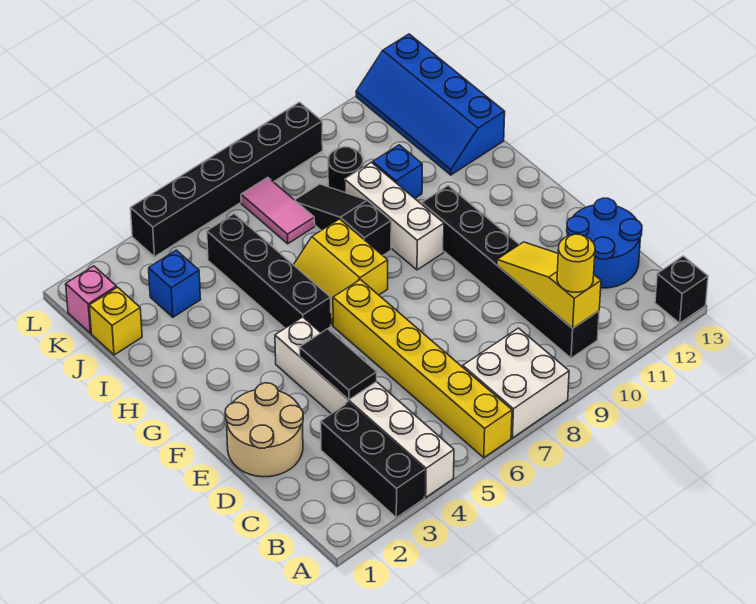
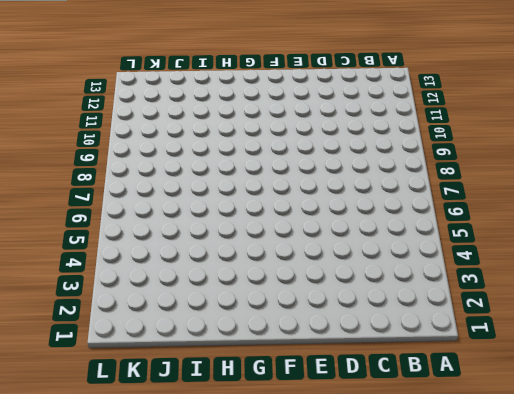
none -> black brick A3:C3 level 1
none -> white brick A4:F4 level 1
none -> yellow brick A6:F6 level 1

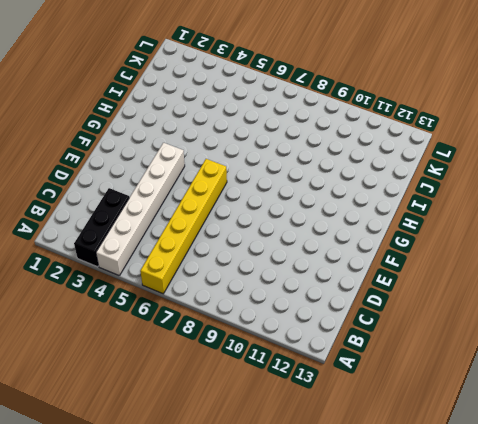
none -> white brick A7:B8 level 1
none -> black brick A13 level 1
none -> black brick B10:G10 level 1

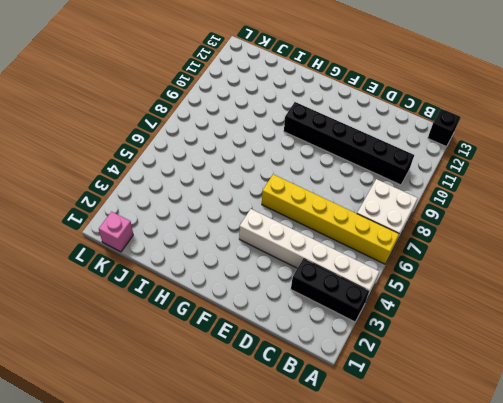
none -> blue round brick C12:D13 level 1
none -> tan round brick D1:E2 level 1
none -> black brick G5:J5 level 1

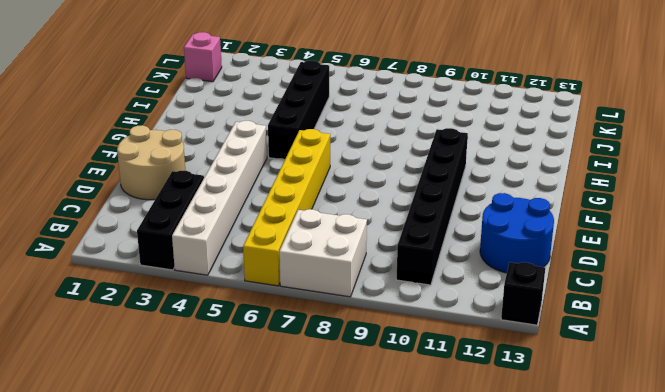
none -> yellow slope G6:H7 level 1 top 7
none -> white brick G9:I9 level 1
none -> black slope H8:J8 level 1 top H

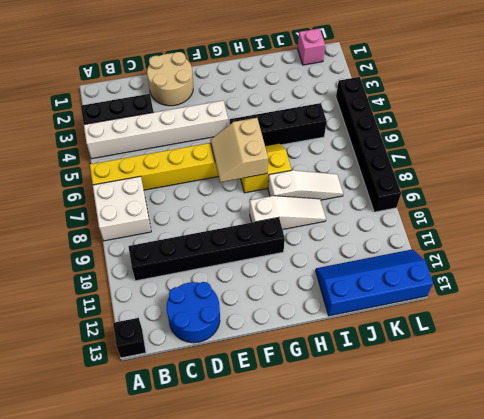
tan slope F6:G7 level 2 top G -> none
white slope G9:I9 level 1 top G -> white brick G9:I9 level 1
white slope H8:J8 level 1 top H -> black slope H8:J8 level 1 top H
none -> blue brick I10 level 1
none -> yellow brick J1 level 1
none -> blue brick J3 level 1

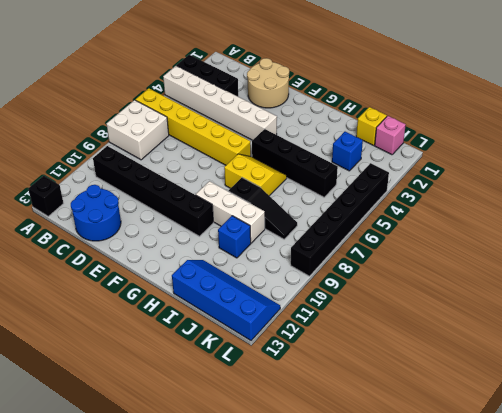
none -> pink tile J7:K7 level 1
none -> black round brick J9 level 1
none -> yellow slope B10:D10 level 2 top B

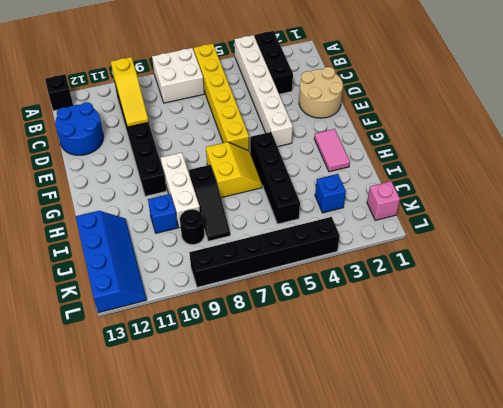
pink tile G2:H2 level 1 -> pink tile J7:K7 level 1
none -> yellow brick J1 level 1
none -> black tile D4:E4 level 2
none -> yellow round brick B10 level 3

